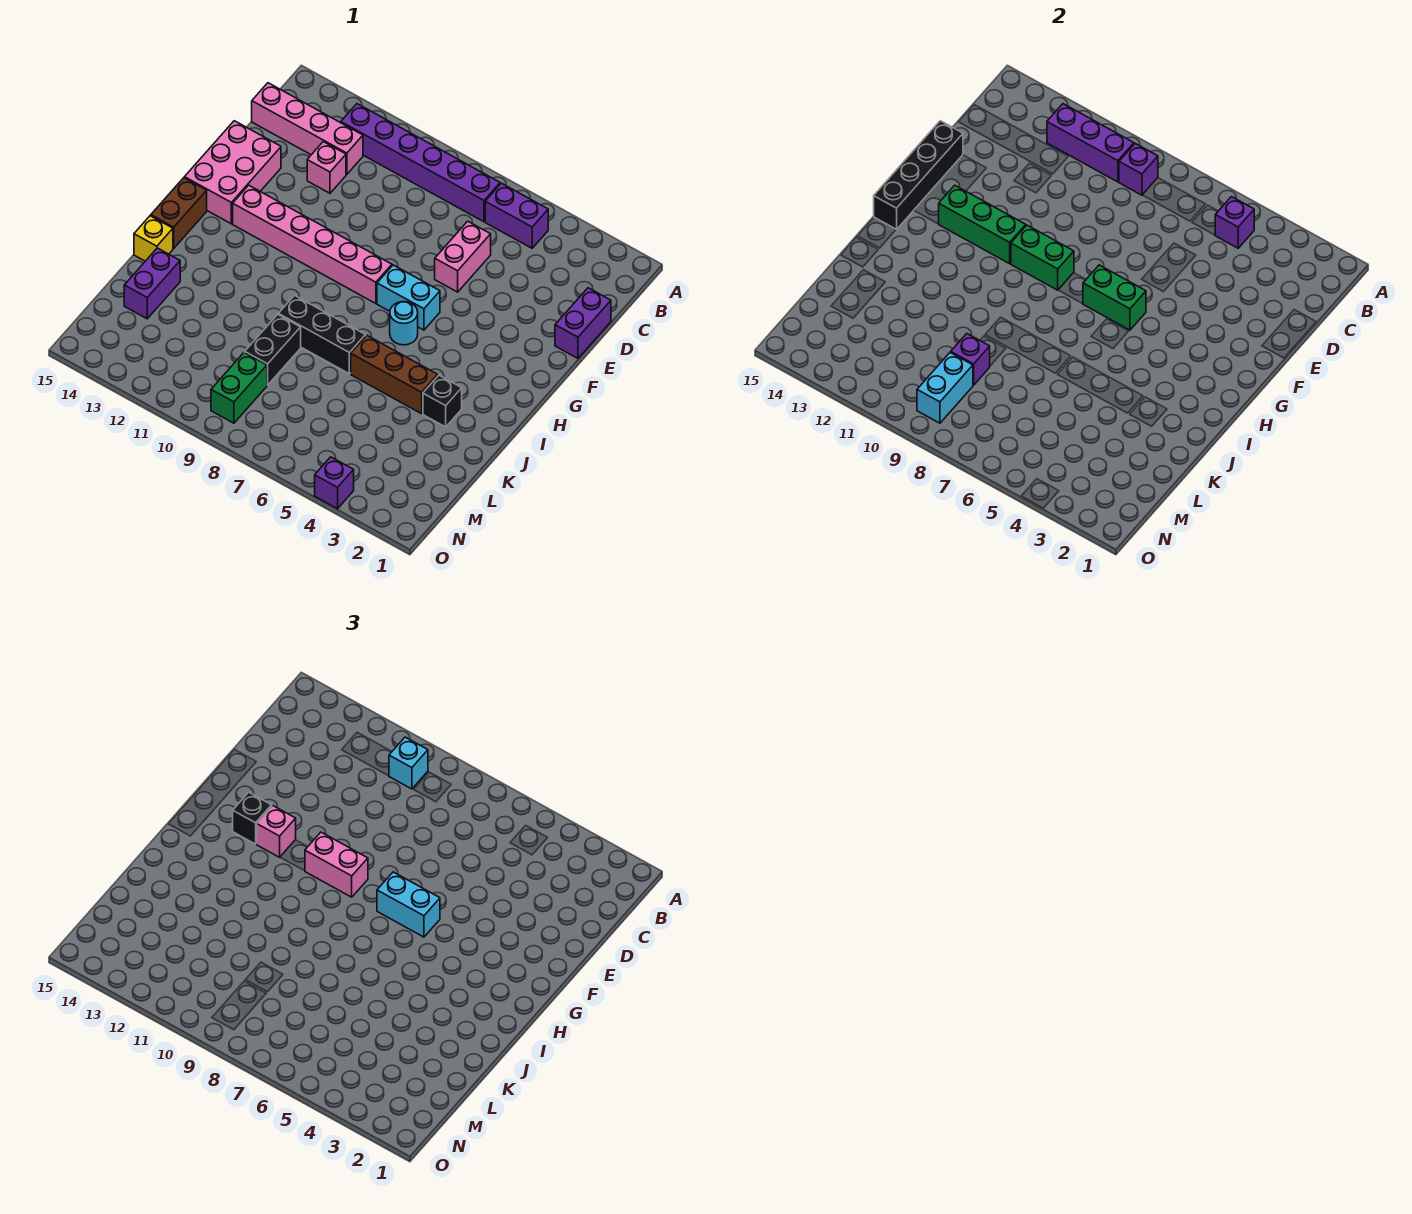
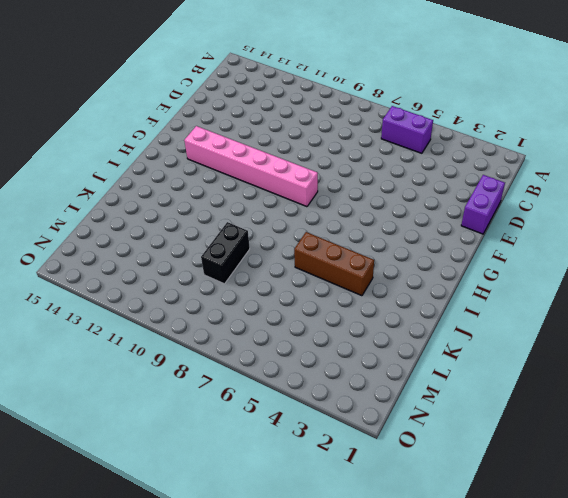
none -> purple brick B7:B12 level 1
none -> pink brick C12:C15 level 1
none -> pink brick D6:E6 level 1
none -> pink brick D12 level 1

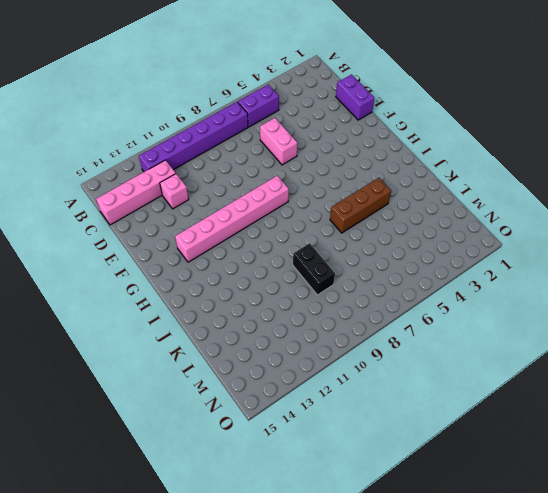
none -> pink brick E14:G15 level 1
none -> cyan brick G6:G7 level 1
none -> cyan round brick H6 level 1
none -> brown brick H15:I15 level 1

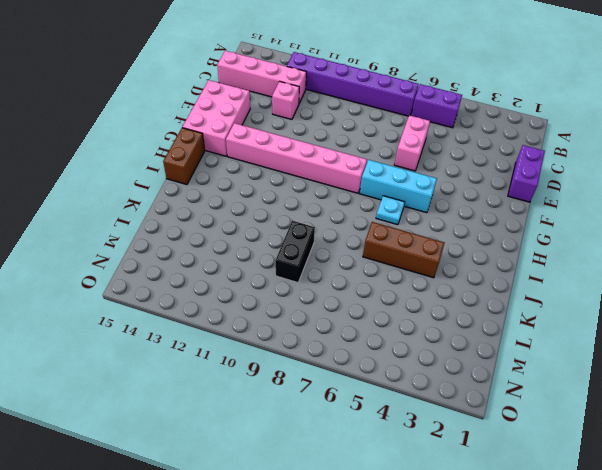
cyan brick G5:G7 level 1 -> cyan brick G6:G7 level 1
cyan plate H6 level 1 -> cyan round brick H6 level 1
none -> black brick J3 level 1
none -> black brick J7:J9 level 1
none -> yellow brick J15 level 1
none -> purple brick K14:L14 level 1

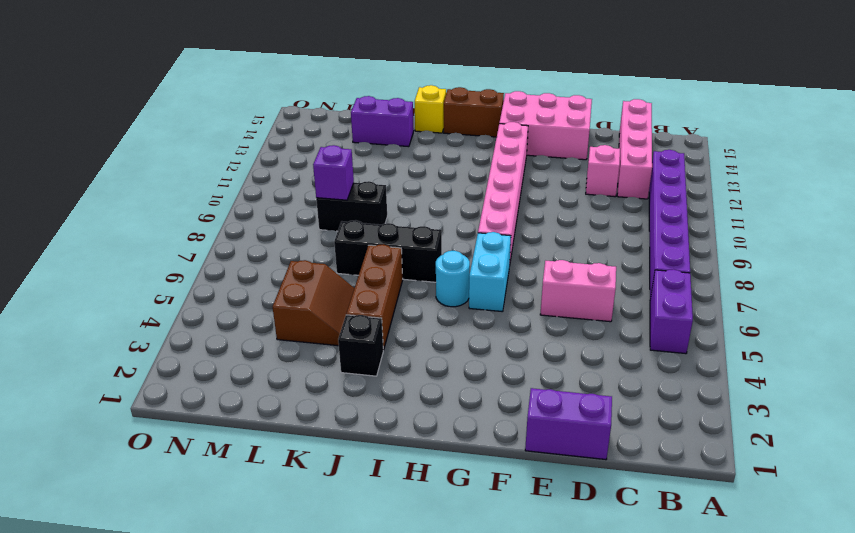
black brick I7:K7 level 1 -> black brick J7:J9 level 1
brown slope K4:L5 level 1 top L -> none
none -> green brick M9:N9 level 1
none -> purple brick O4 level 1
none -> purple brick B5 level 2
none -> purple brick B9 level 2

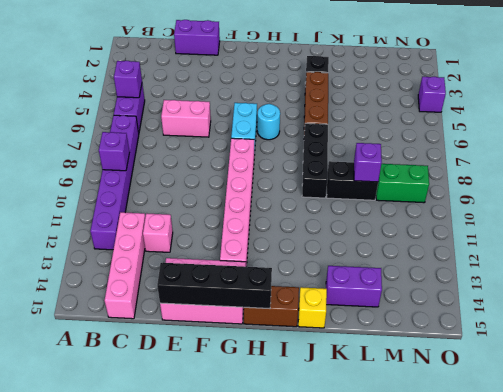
none -> purple brick B10:B12 level 2
none -> green brick G6:G7 level 2
none -> green brick G9:G10 level 2
none -> green brick G11:G13 level 2

